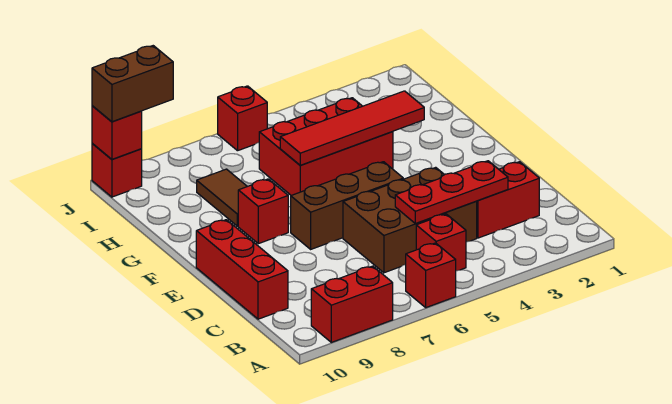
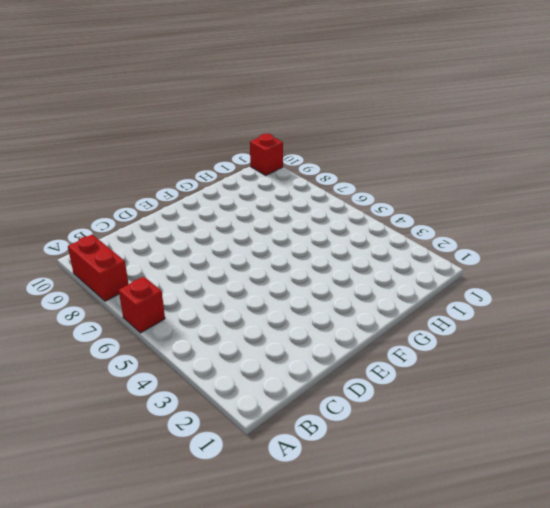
none -> red brick B5 level 1
none -> red brick C2:C3 level 1
none -> brown brick C4:D6 level 1

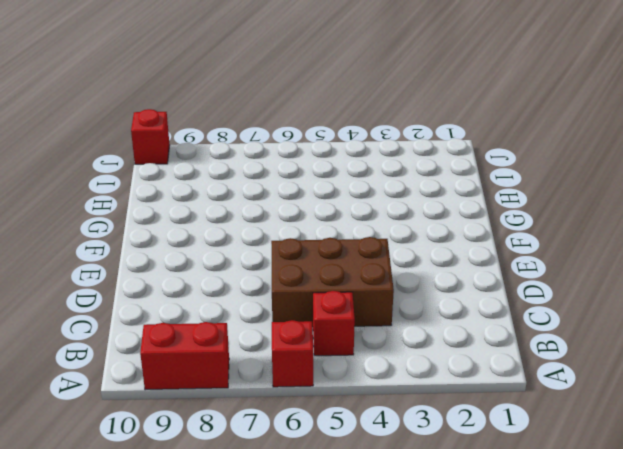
none -> red brick C2:C3 level 1
none -> red brick C10:E10 level 1
none -> brown brick E5:E7 level 1

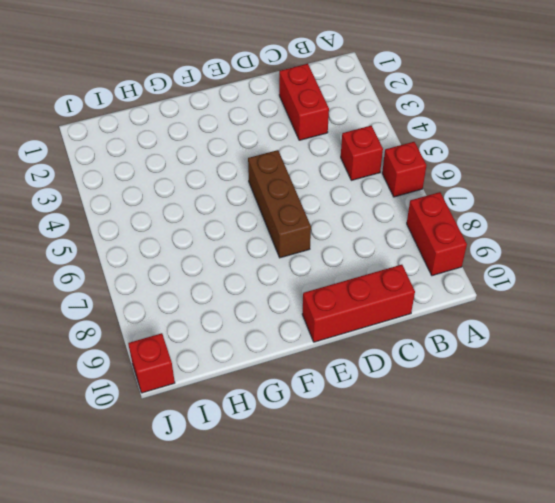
none -> brown brick C4:D6 level 1
none -> red brick F8 level 1
none -> red brick G4:H6 level 1

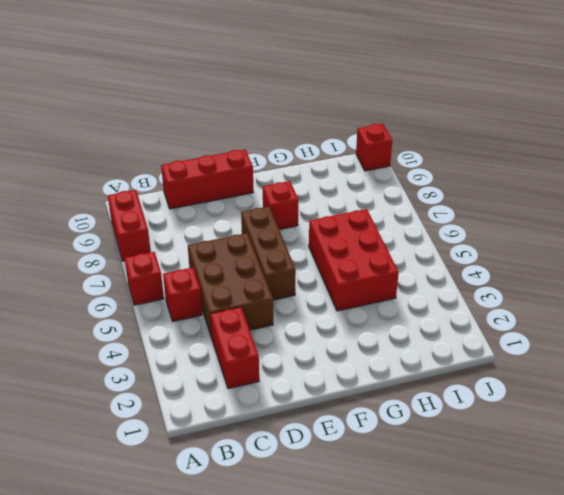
none -> brown tile G8:H8 level 1
none -> red brick J6 level 1
none -> red plate C3:C5 level 2

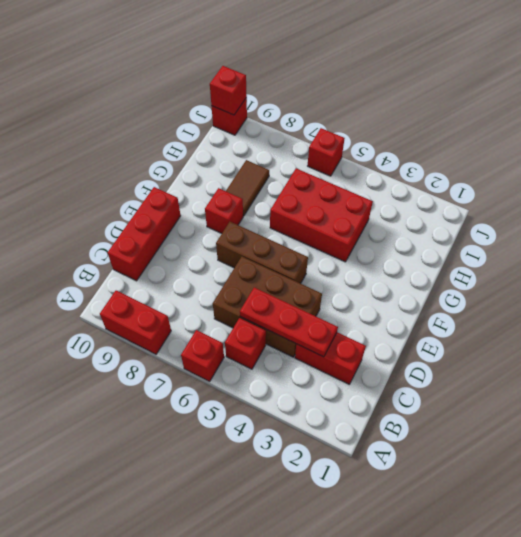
none -> red tile G3:G6 level 2
none -> brown brick J9:J10 level 3

